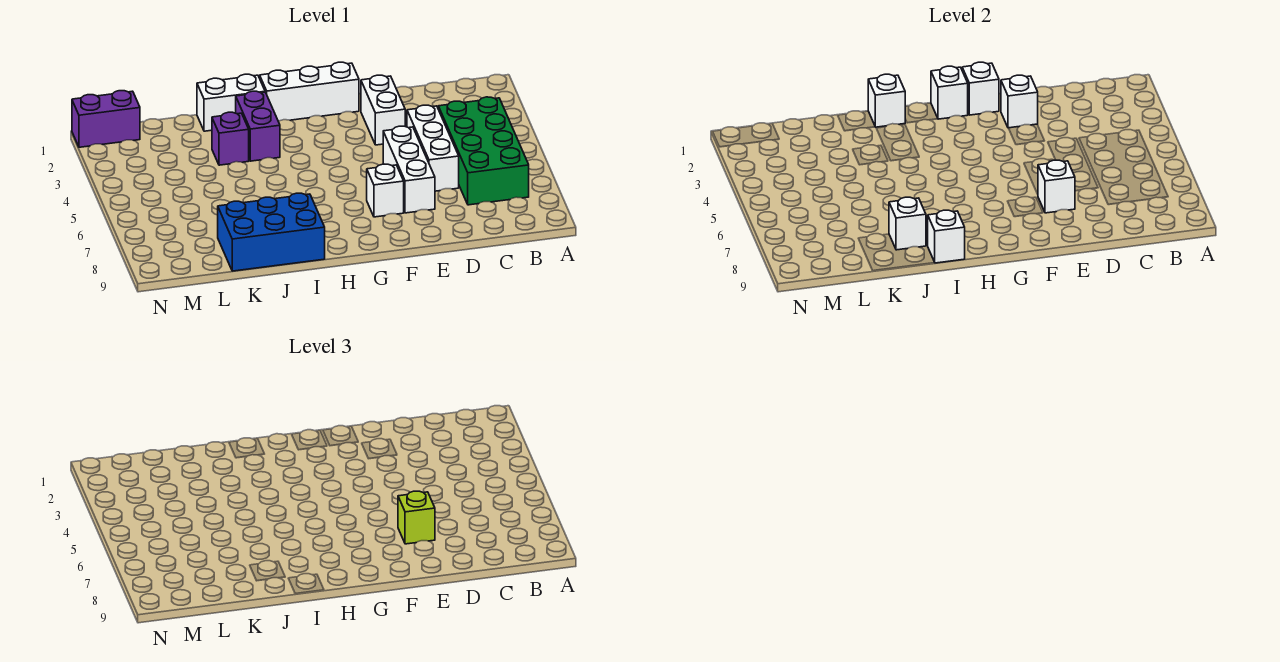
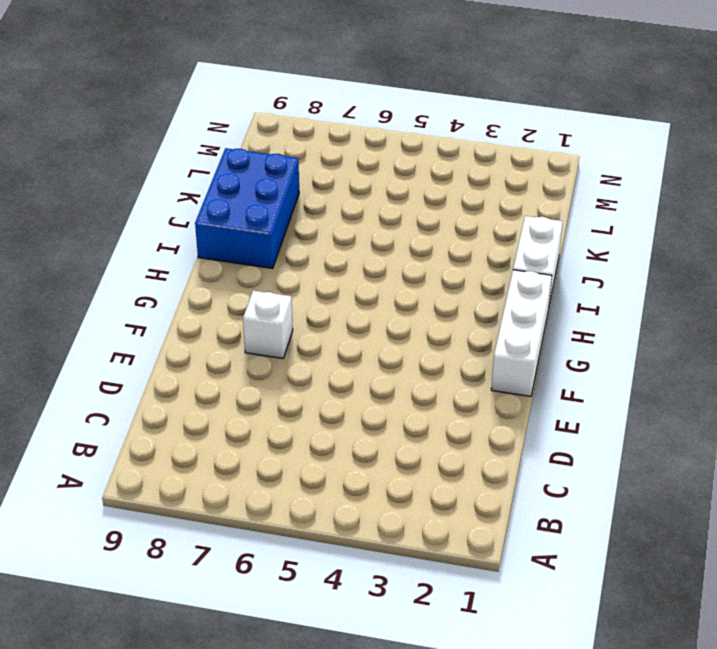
none -> green brick B4:C7 level 1
none -> white brick D4:D6 level 1
none -> white brick E2:E3 level 1

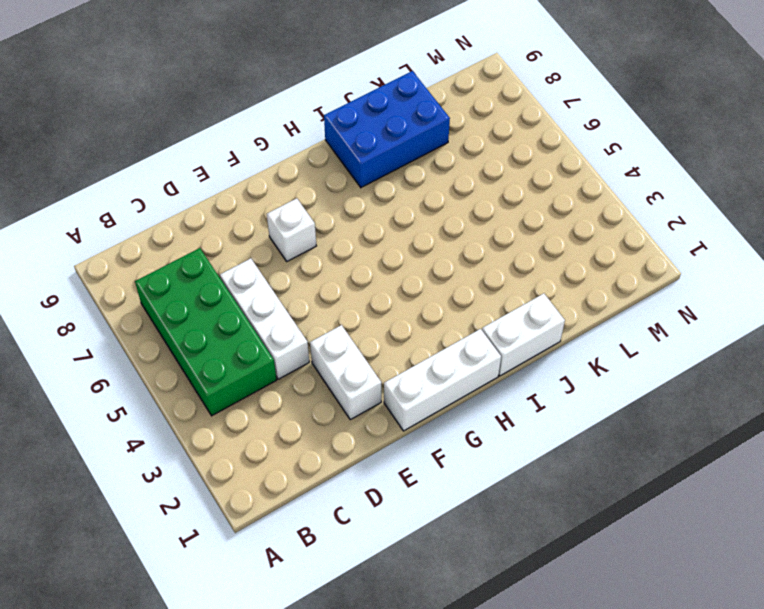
none -> white brick E5:E7 level 1
none -> purple brick I2:I3 level 1
none -> purple brick J3 level 1

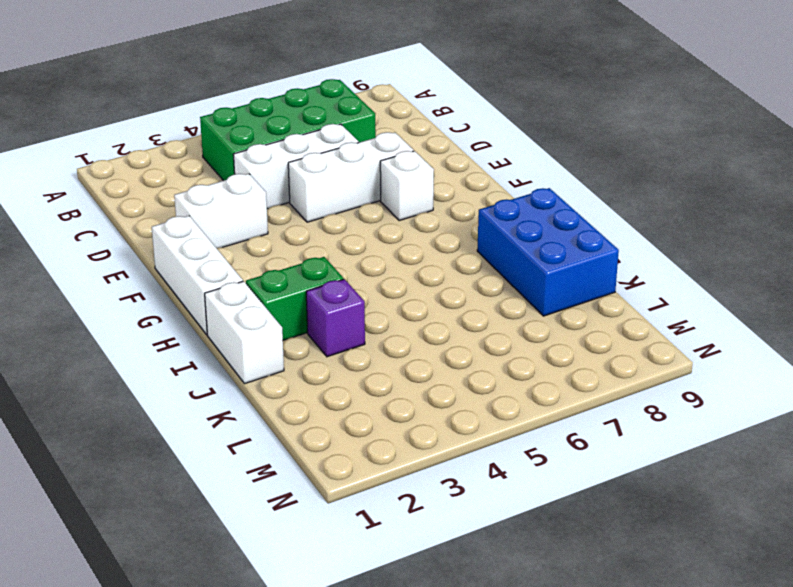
green brick I2:I3 level 1 -> purple brick I2:I3 level 1
none -> purple brick M1:N1 level 1
none -> white brick E2 level 2
none -> white brick E7 level 2

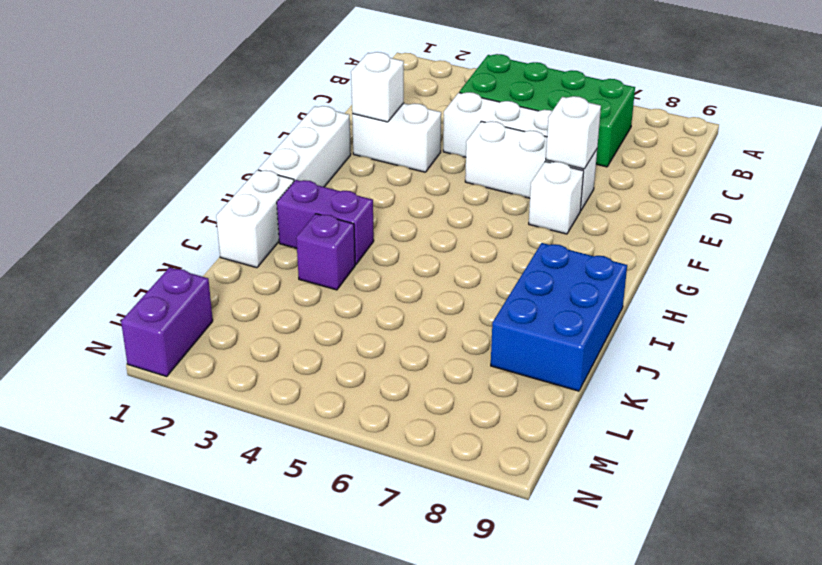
none -> white brick F1 level 2
none -> white brick G1 level 2
none -> white brick I1 level 2

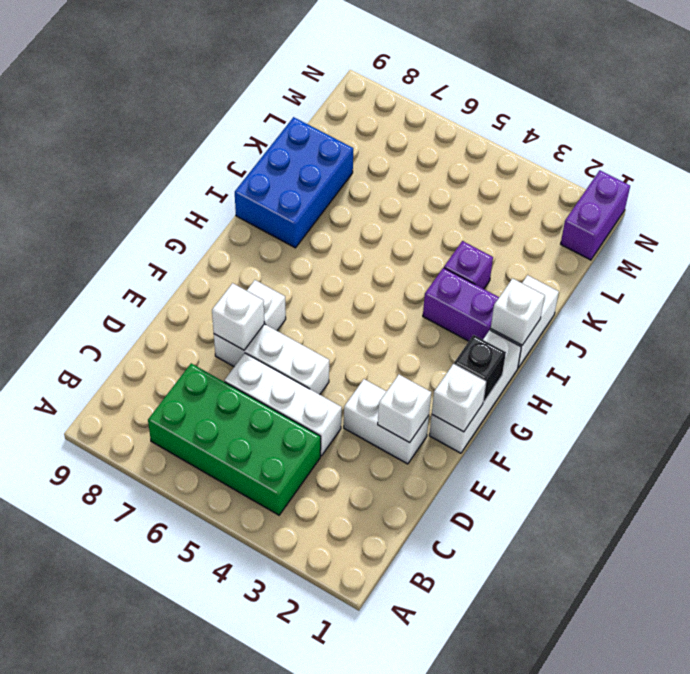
black brick G1 level 2 -> white brick G1 level 2
none -> white brick I9 level 2
none -> white brick J8 level 2
none -> lime brick E7 level 3

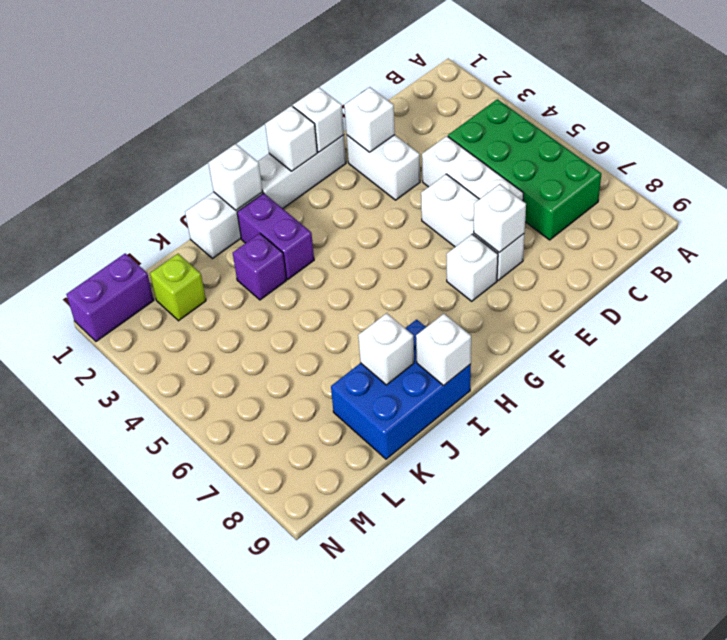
lime brick L2 level 1 -> lime brick E7 level 3

